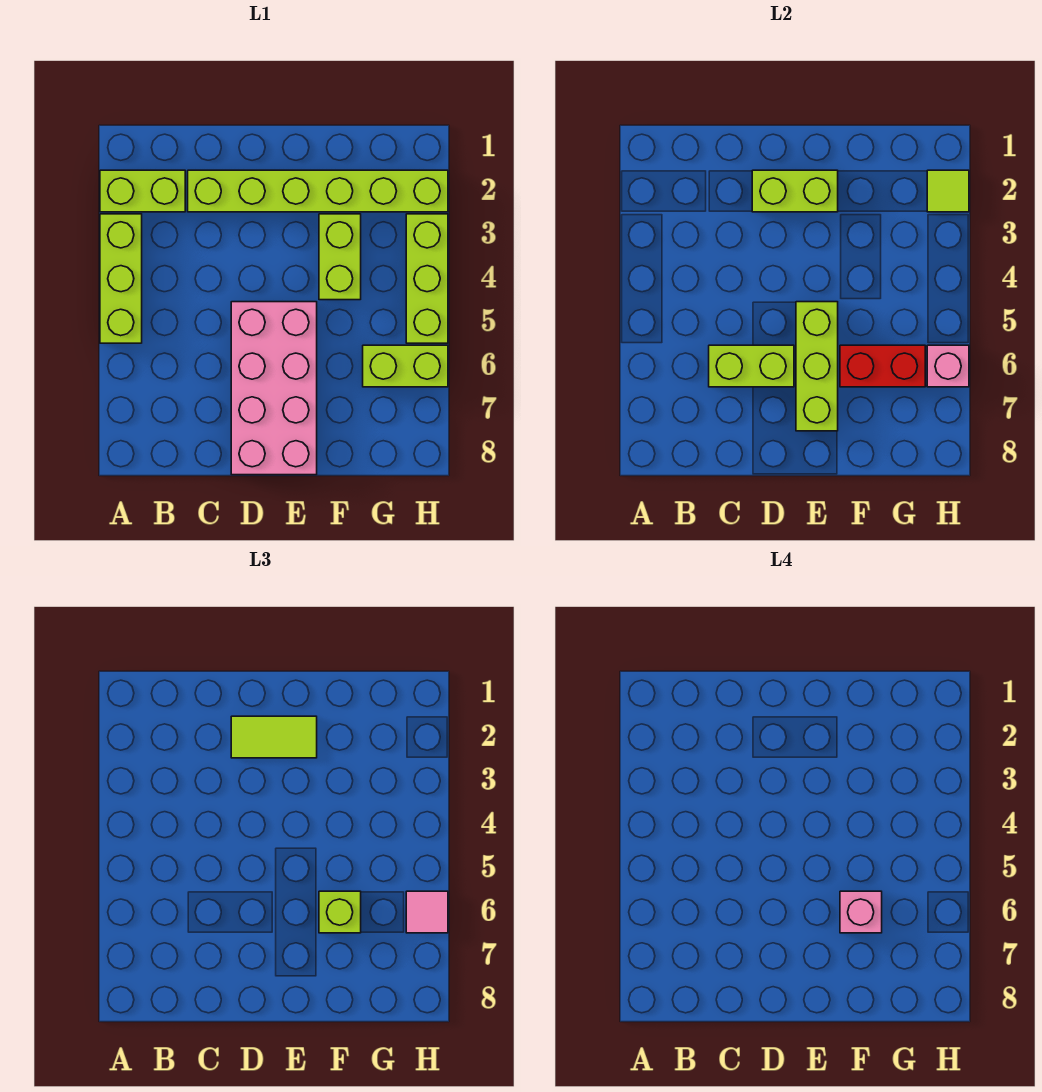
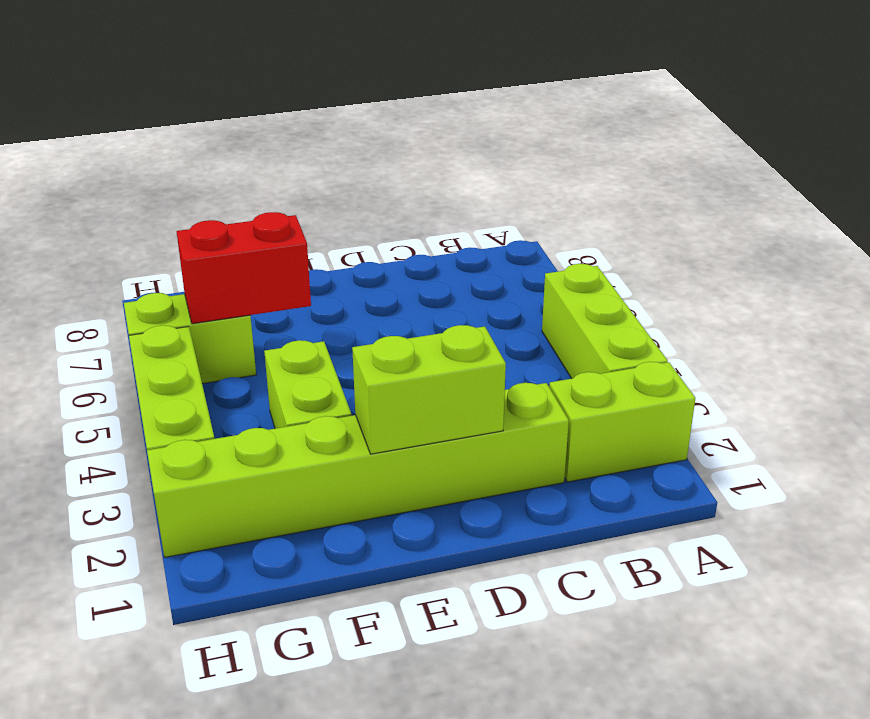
none -> pink brick D5:E8 level 1
none -> lime brick C6:D6 level 2
none -> lime brick E5:E7 level 2

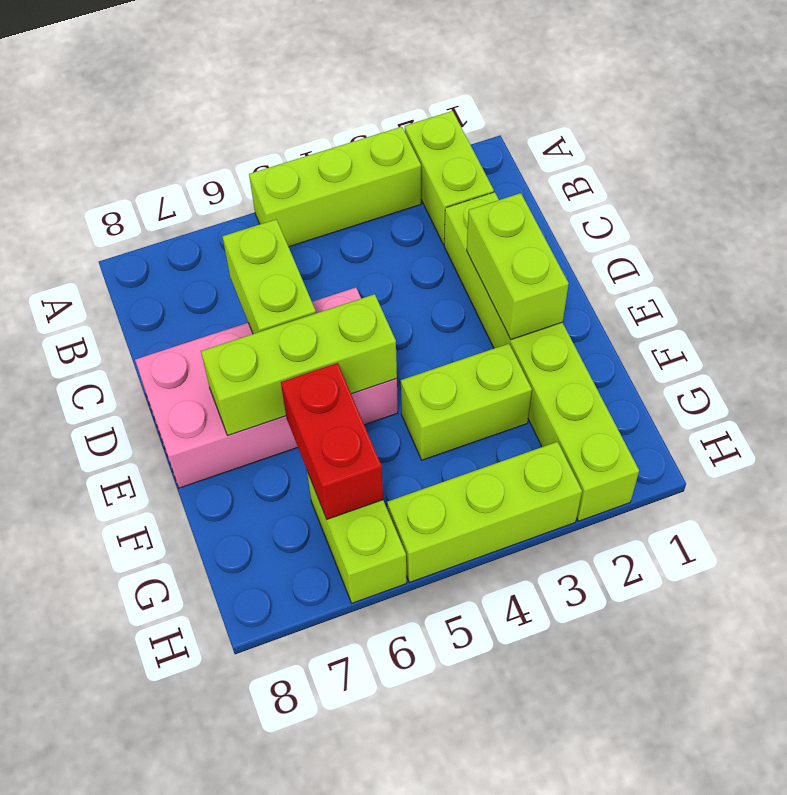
none -> lime tile H2 level 2
none -> pink brick H6 level 2
none -> lime tile D2:E2 level 3

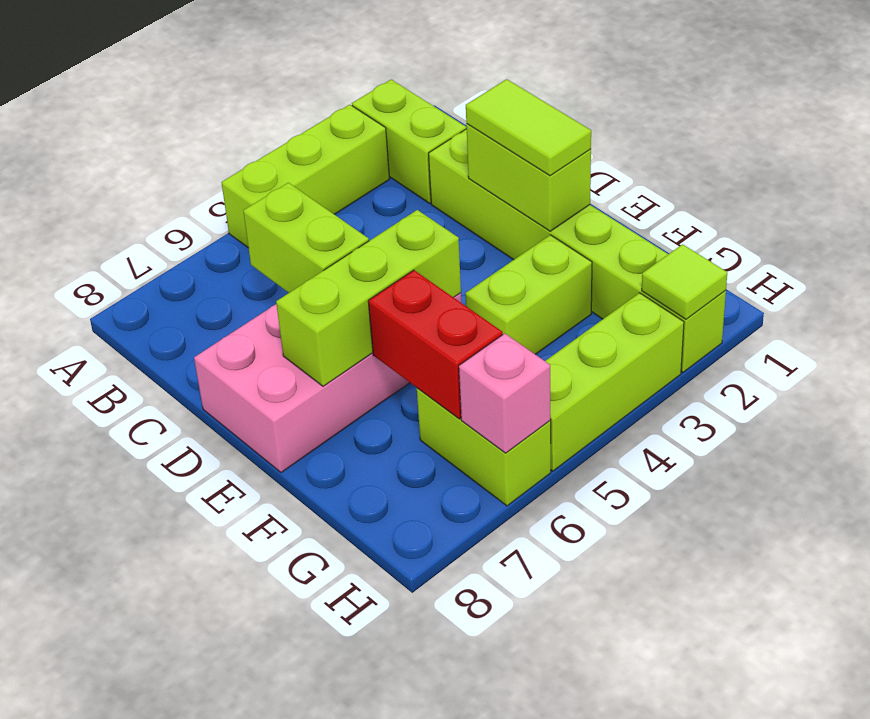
none -> lime brick F6 level 3
none -> pink tile H6 level 3
none -> pink brick F6 level 4

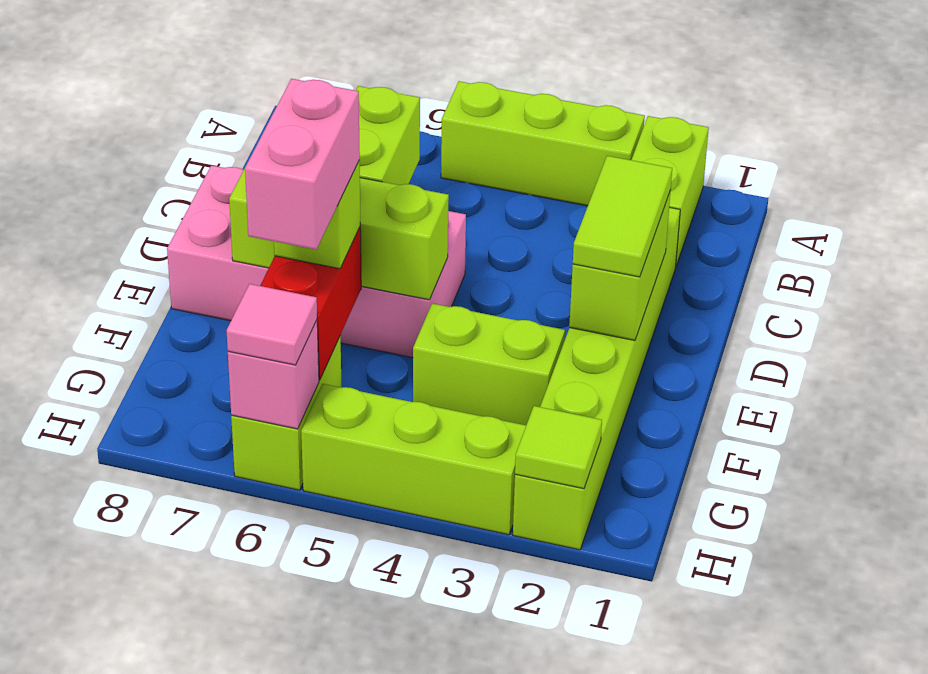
pink brick F6:G6 level 4 -> pink brick F6 level 4

